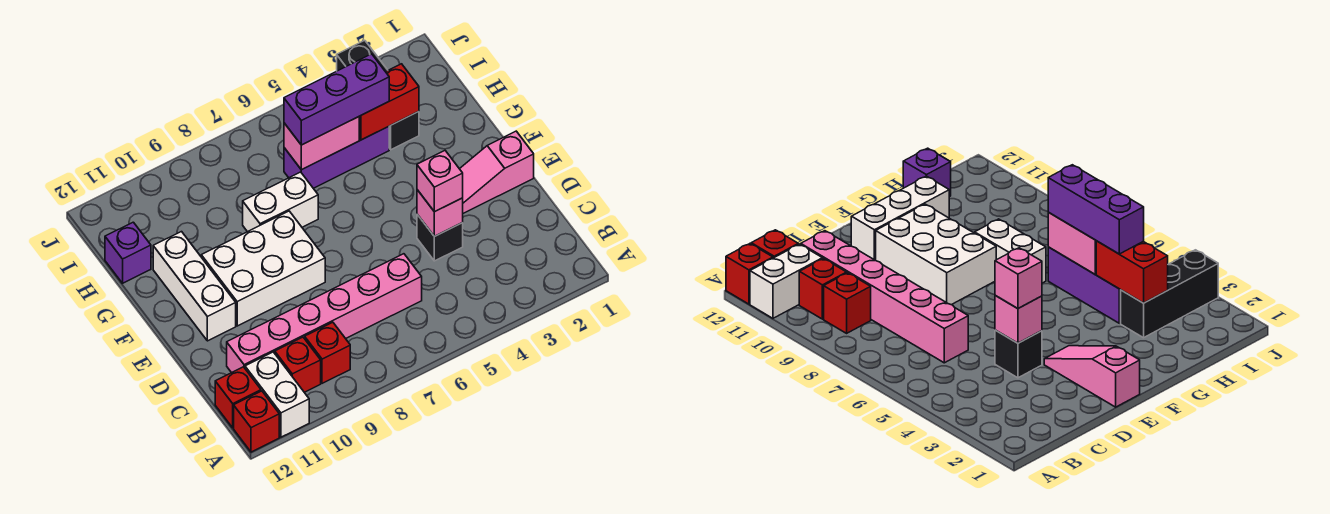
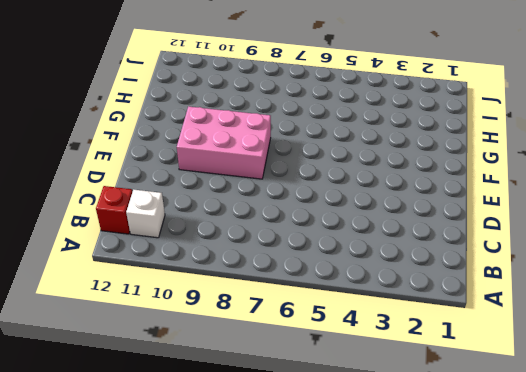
white brick B11 level 1 -> white brick A11:B11 level 1
pink brick E8:F10 level 1 -> white brick E8:F10 level 1
none -> red brick A12 level 1
none -> red brick B9 level 1
none -> red brick B10 level 1

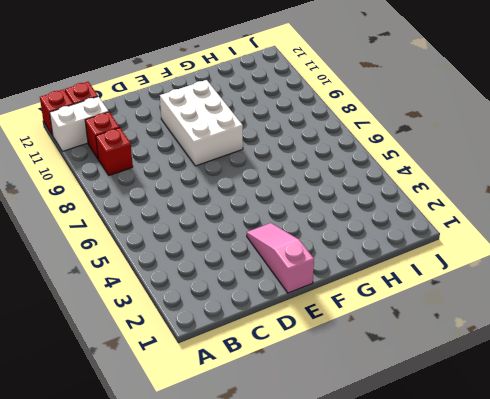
none -> pink brick C6:C11 level 1
none -> black brick D4 level 1
none -> white brick E11:G11 level 1

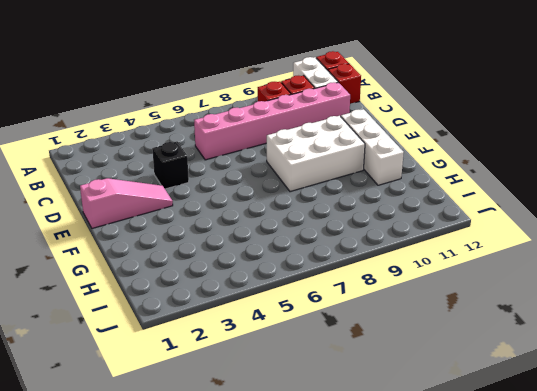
none -> white brick G7:G8 level 1
none -> black brick H3:J3 level 1
none -> purple brick H4:H6 level 1

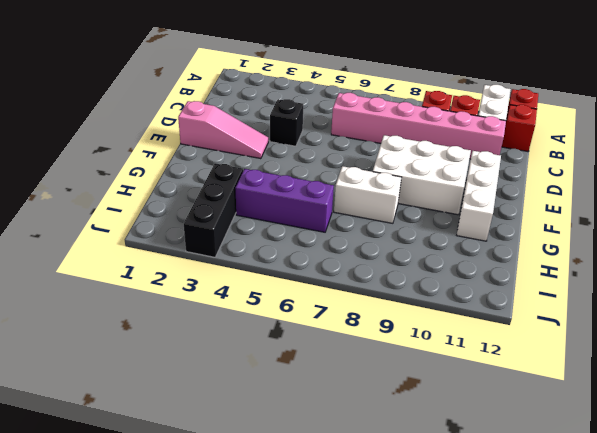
none -> purple brick H12 level 1
none -> pink brick D4 level 2
none -> red brick H3:H4 level 2

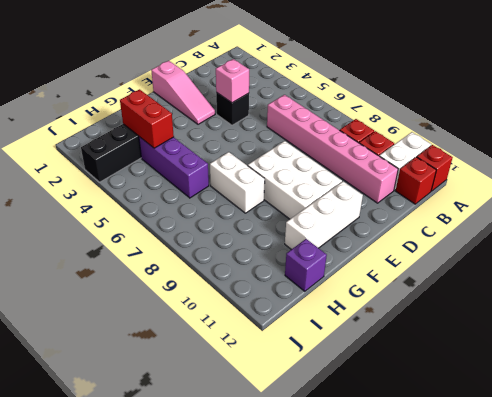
none -> pink brick H5:H6 level 2
none -> pink brick D4 level 3
none -> purple brick H4:H6 level 3

